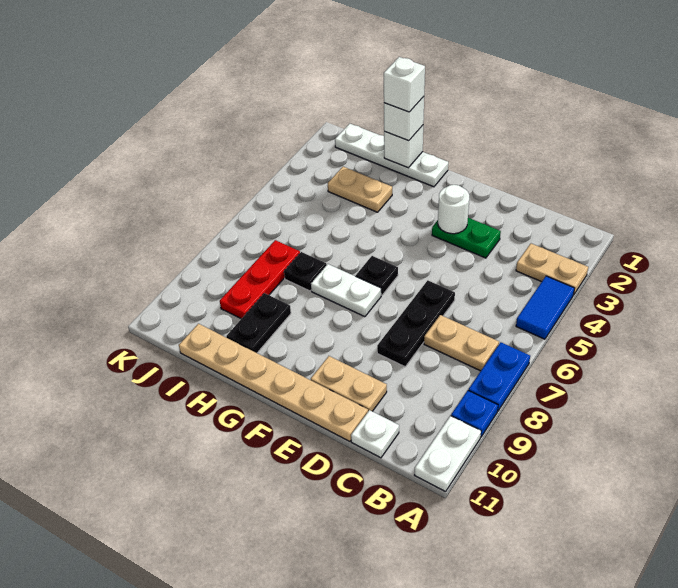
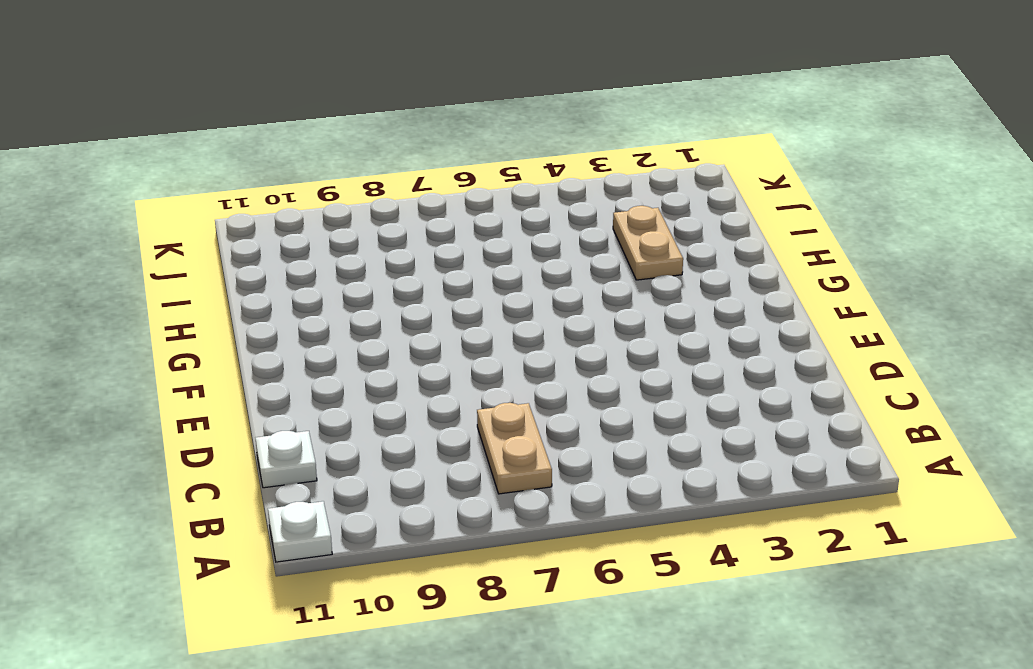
white plate A11 level 1 -> white plate A10:A11 level 1
none -> tan plate A3:B3 level 1
none -> blue tile A4:A5 level 1
none -> blue plate A7:A8 level 1

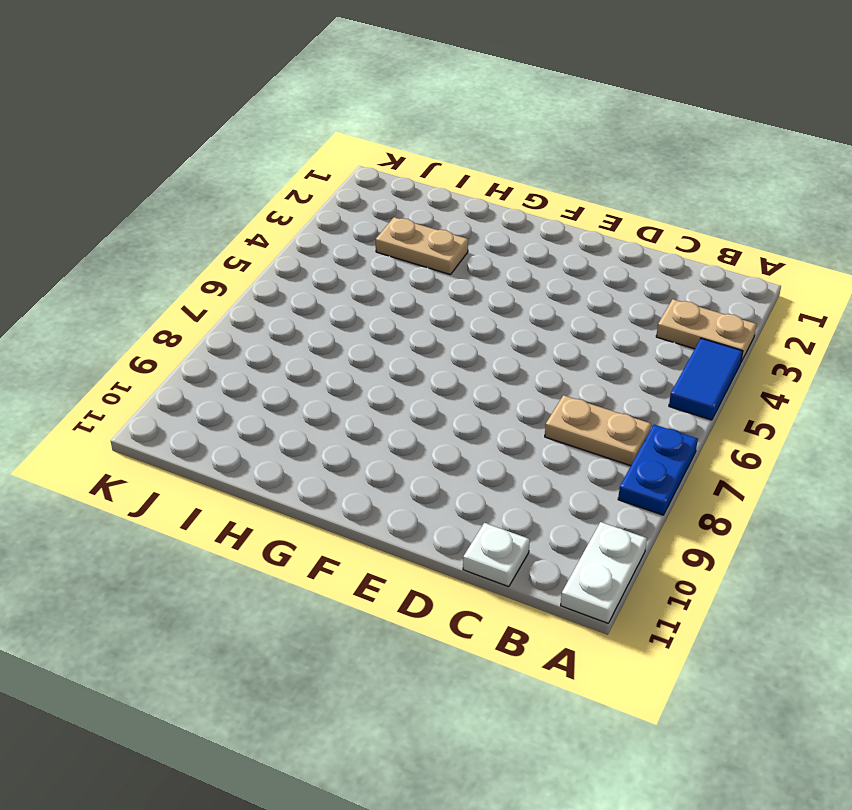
none -> blue plate A9 level 1
none -> green plate D3:E3 level 1
none -> black plate D6:D8 level 1

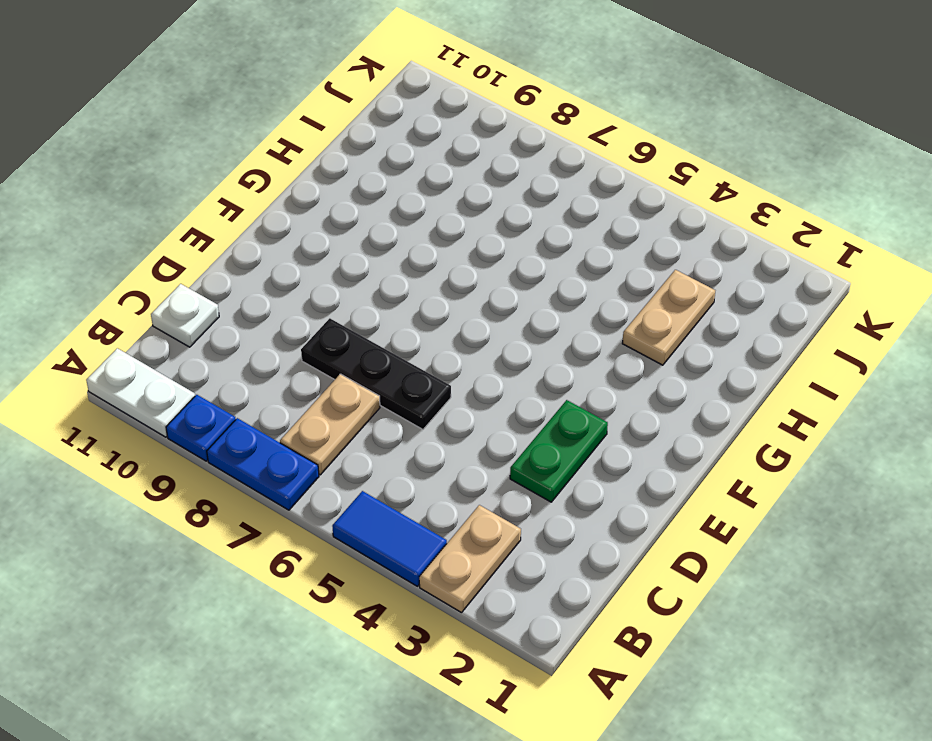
none -> tan plate D10:E10 level 1
none -> tan plate D11:I11 level 1
none -> black plate F6 level 1

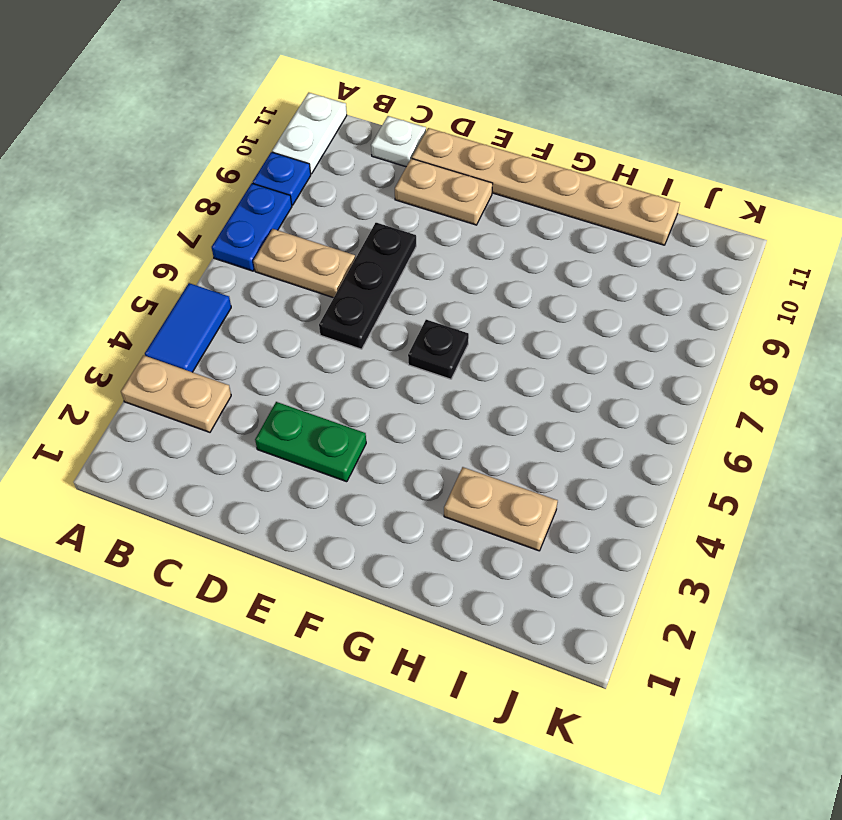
none -> white plate F7:G7 level 1
none -> white plate G1:J1 level 1
none -> black plate H7 level 1

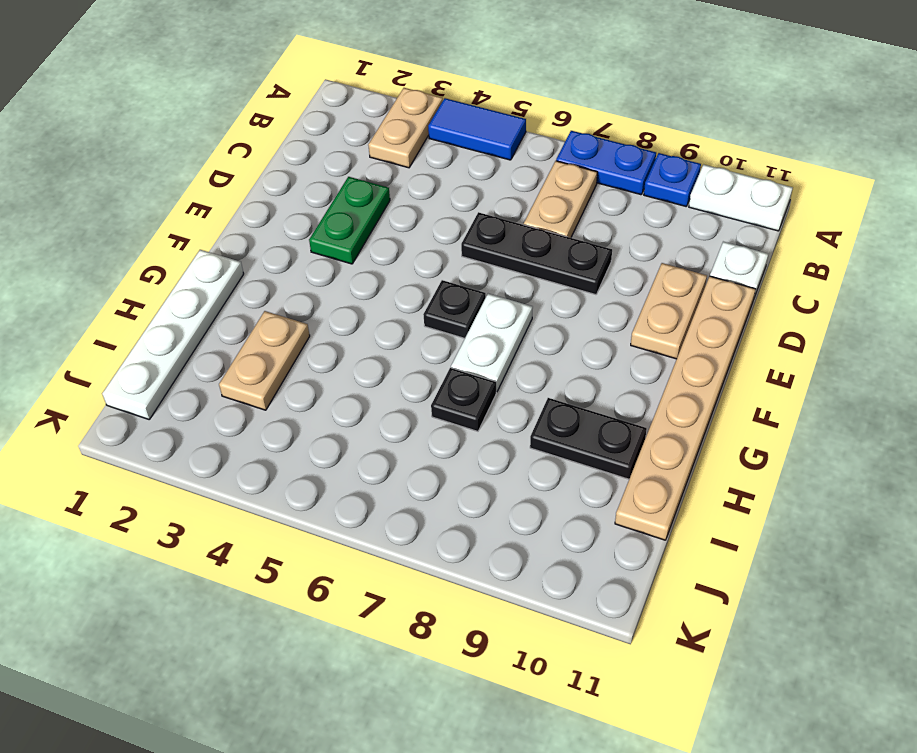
none -> red plate I7:I9 level 1
none -> white round brick E3 level 2
none -> white brick H1 level 2

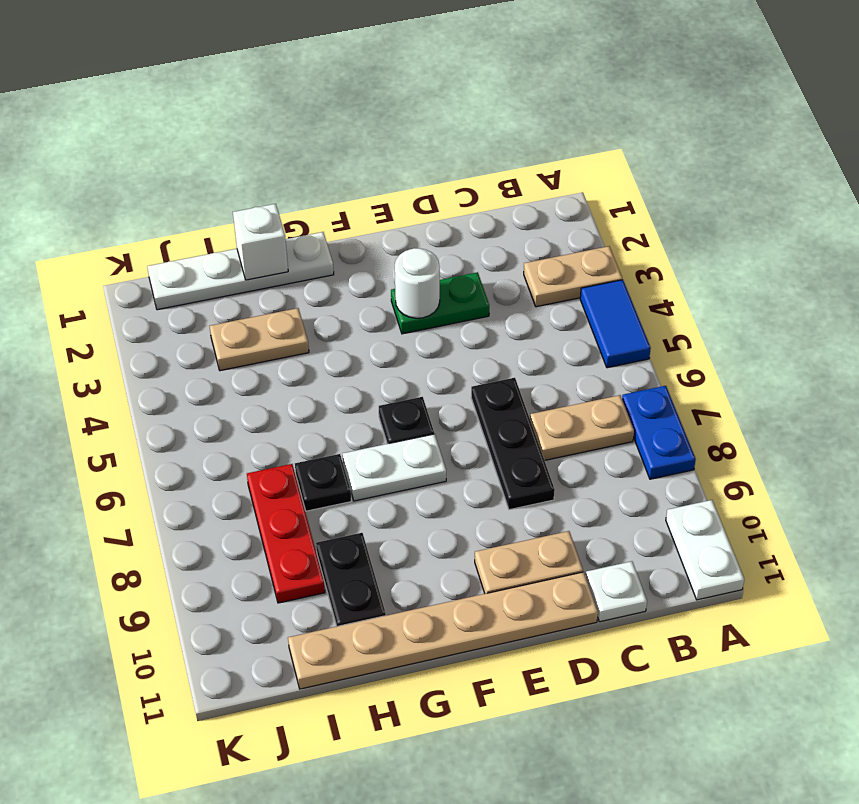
none -> blue plate A9 level 1
none -> white brick H1 level 3
none -> white brick H1 level 4

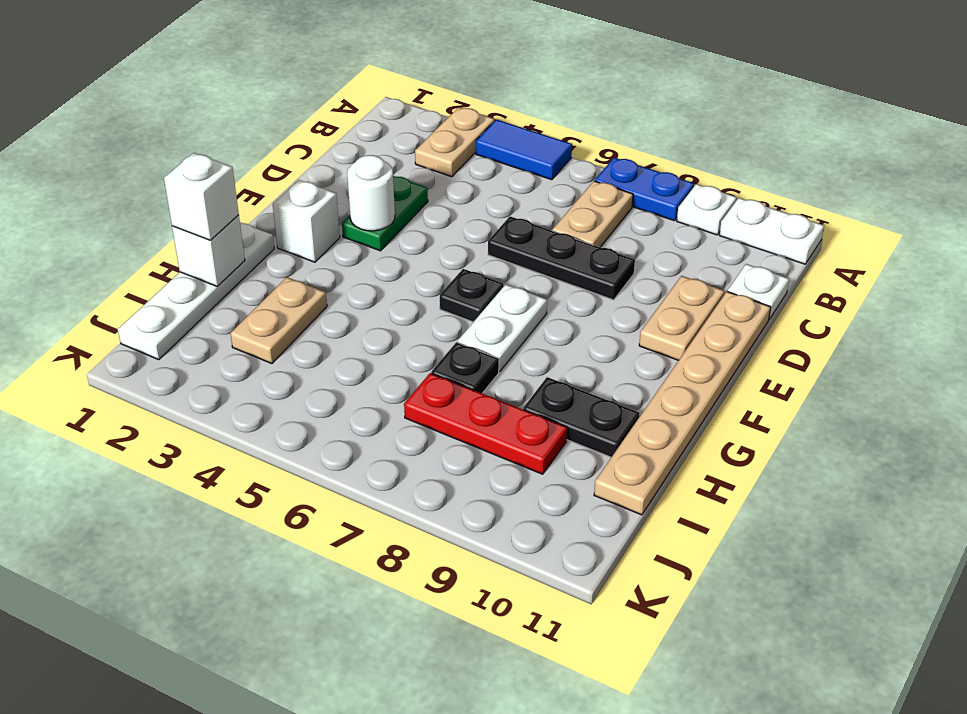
white plate A9 level 1 -> blue plate A9 level 1
white brick F2 level 1 -> white brick H1 level 4

